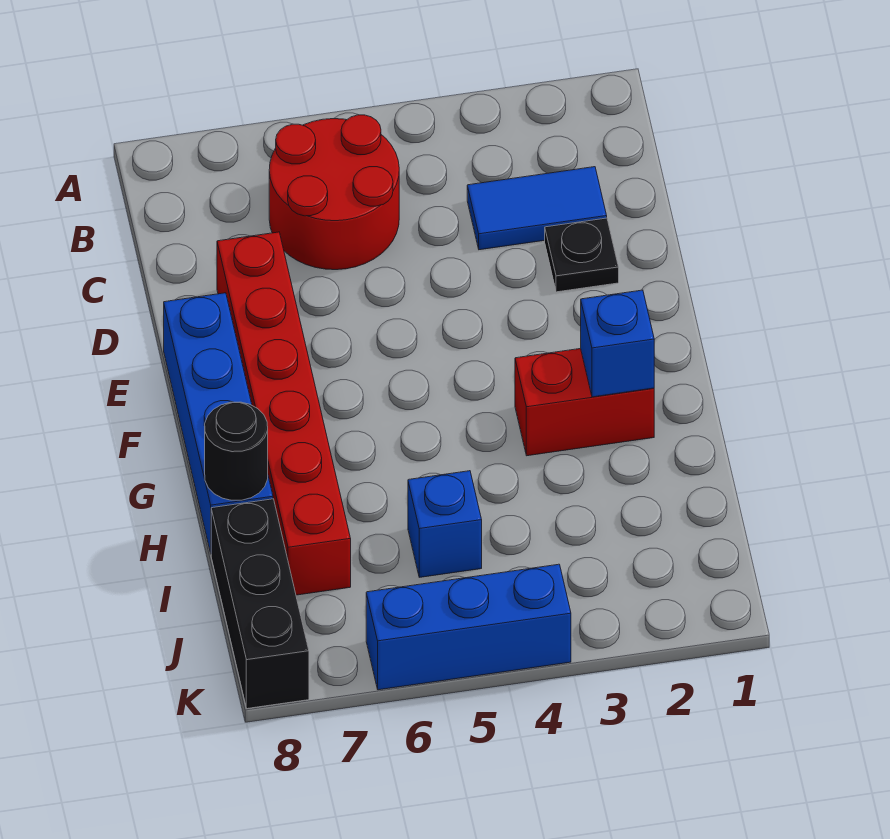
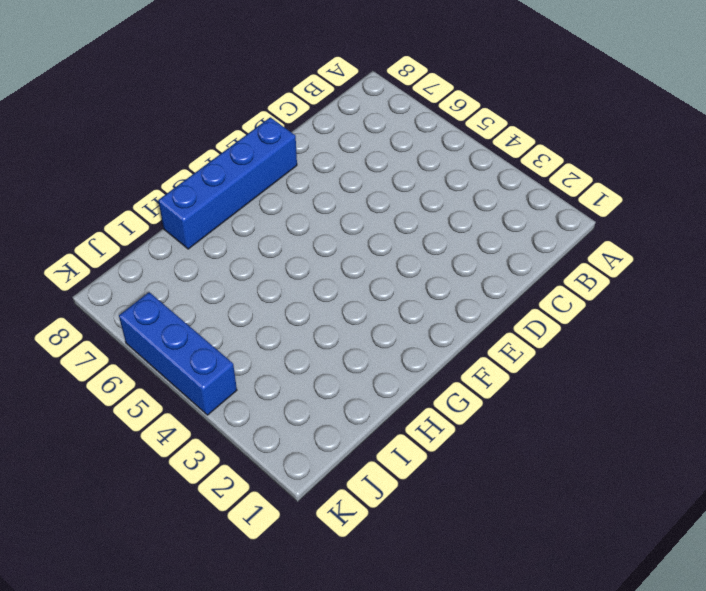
none -> red round brick B5:C6 level 1
none -> blue tile C2:C3 level 1

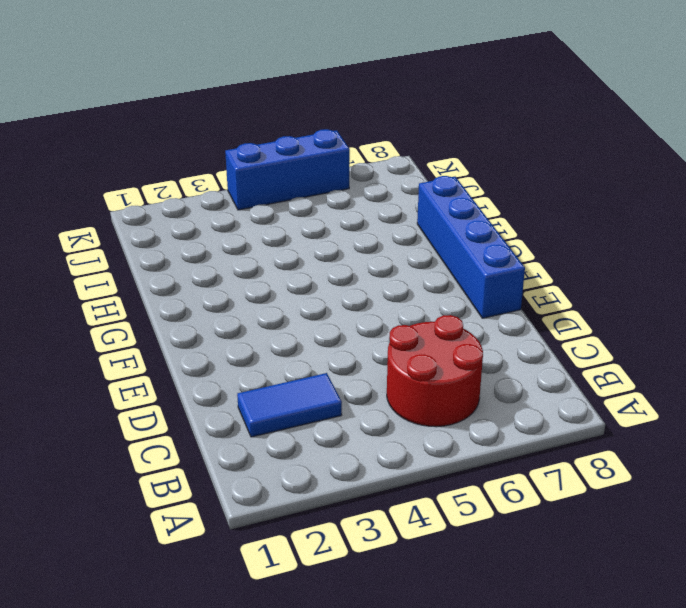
none -> black plate D2 level 1
none -> red brick D7:I7 level 1

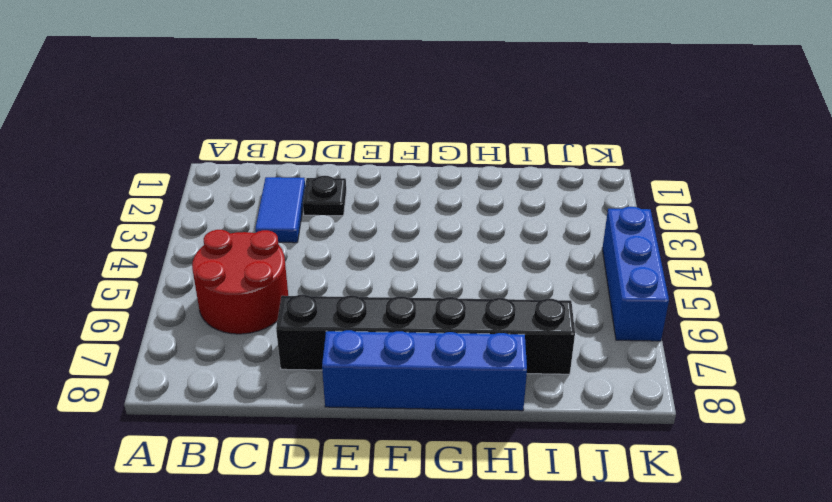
black brick D7:I7 level 1 -> red brick D7:I7 level 1
none -> red brick G2:G3 level 1
none -> blue brick I5 level 1

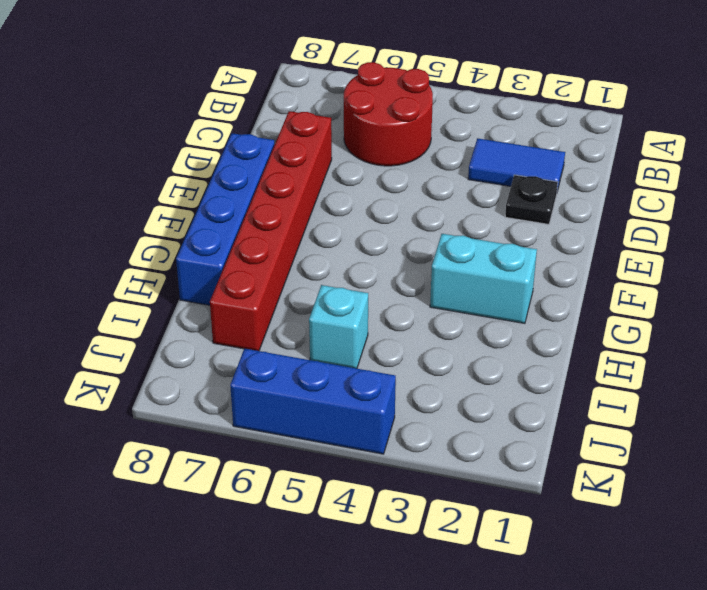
cyan brick G2:G3 level 1 -> red brick G2:G3 level 1
cyan brick I5 level 1 -> blue brick I5 level 1
none -> black brick I8:K8 level 1
none -> blue brick G2 level 2

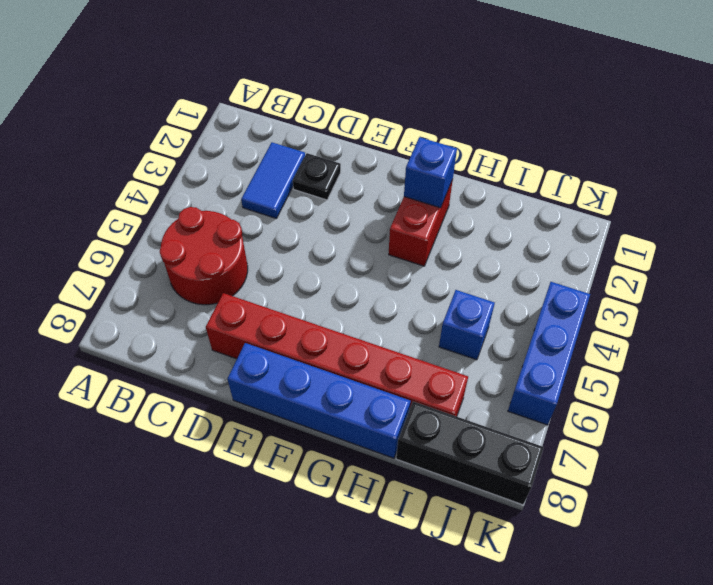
none -> black round brick H8 level 2

